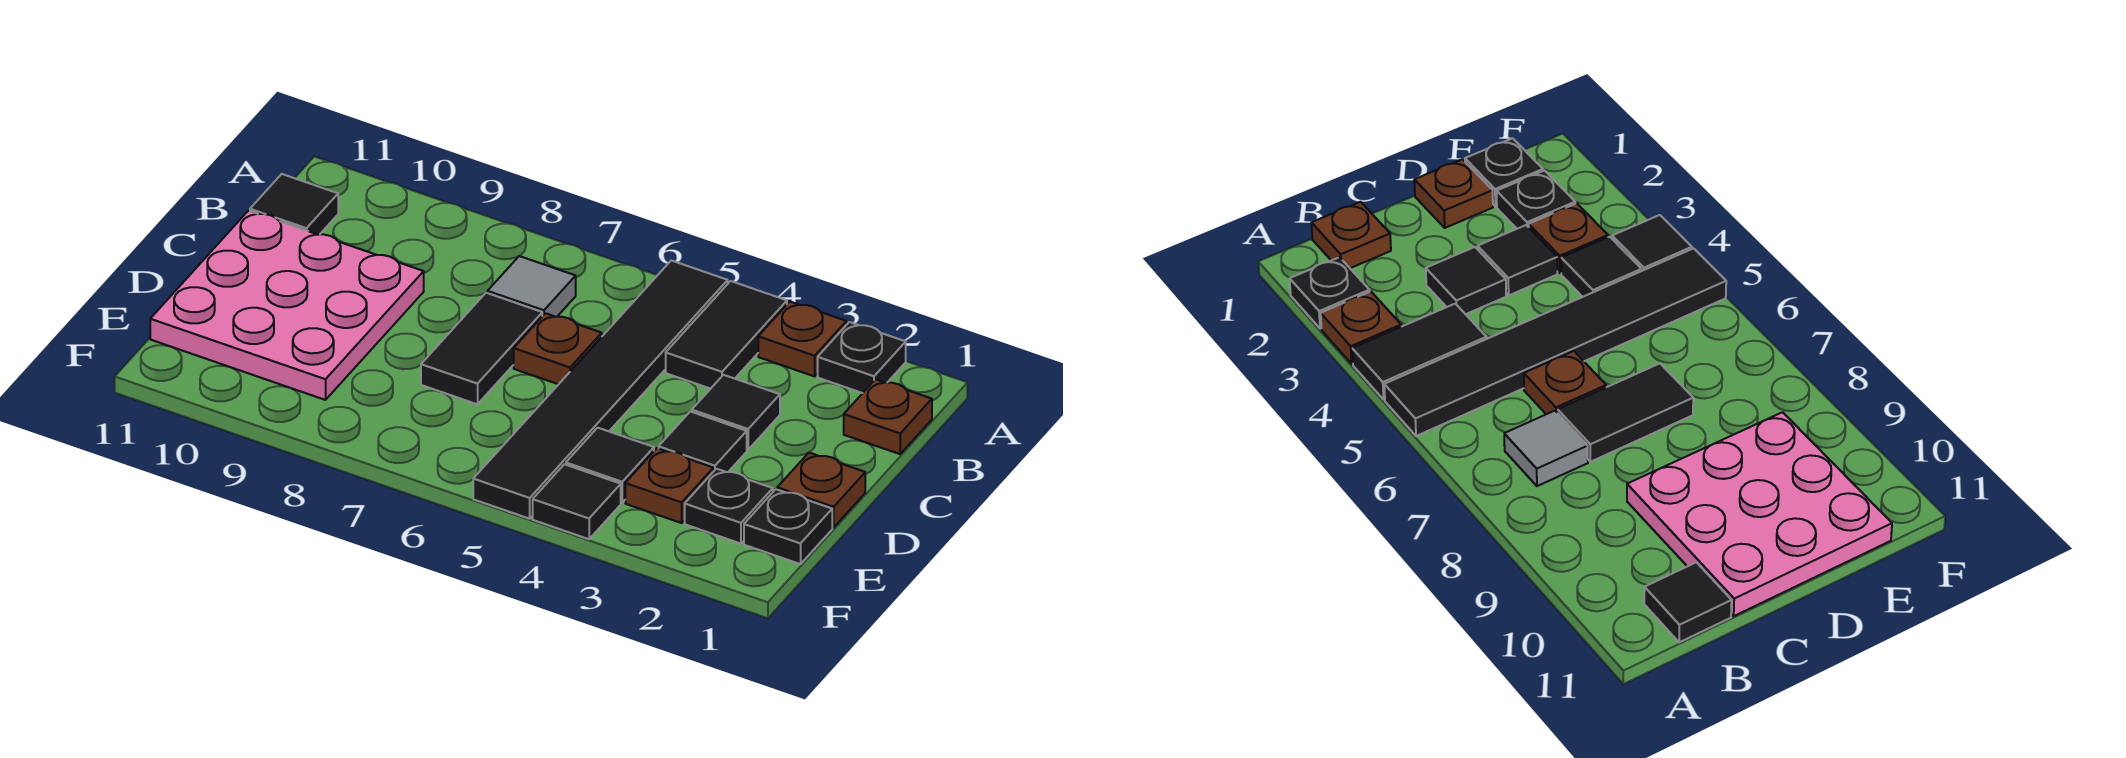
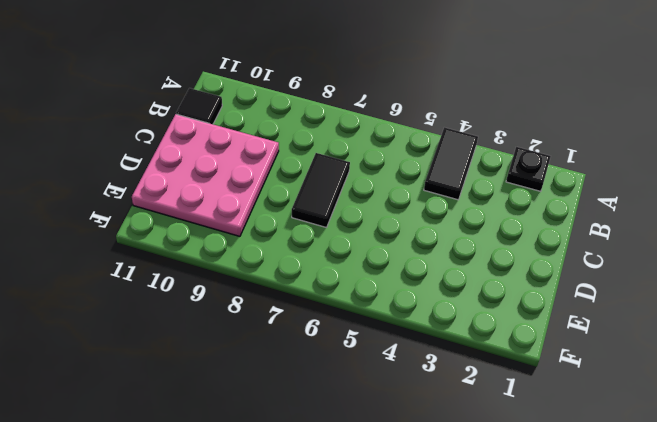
none -> brown plate A3 level 1
none -> black tile A5:F5 level 1
none -> brown plate B1 level 1

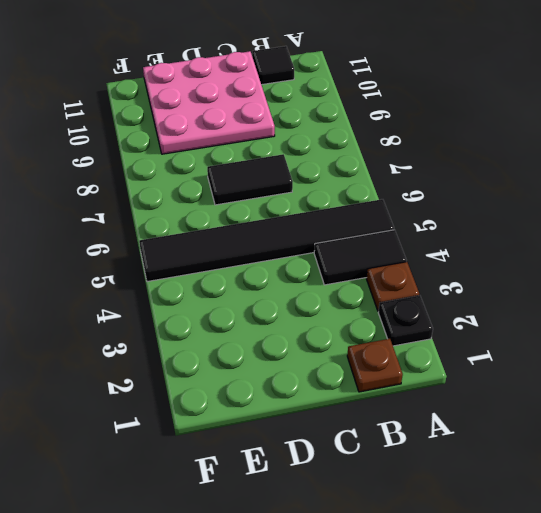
none -> grey tile B7 level 1
none -> black tile C3 level 1
none -> brown plate C6 level 1

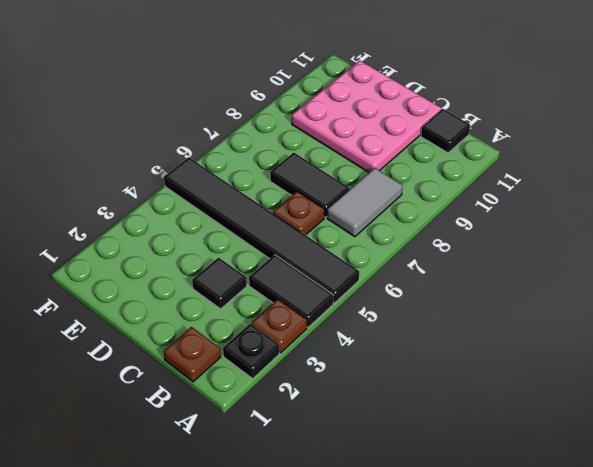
grey tile B7:B8 level 1 -> grey tile B7 level 1
none -> brown plate D1 level 1
none -> black tile D3 level 1
none -> black plate E1 level 1

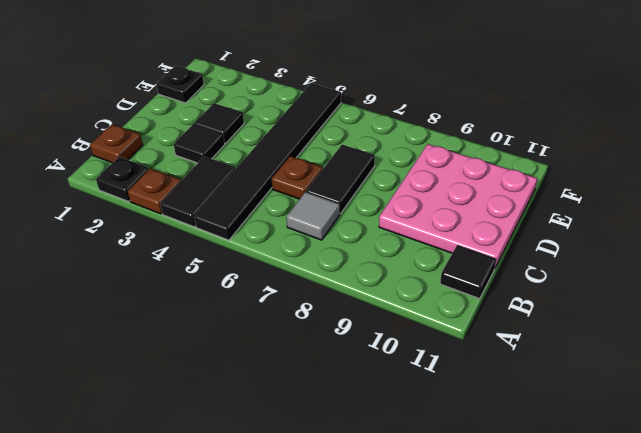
none -> brown plate D1 level 1
none -> black plate E2 level 1
none -> brown plate E3 level 1

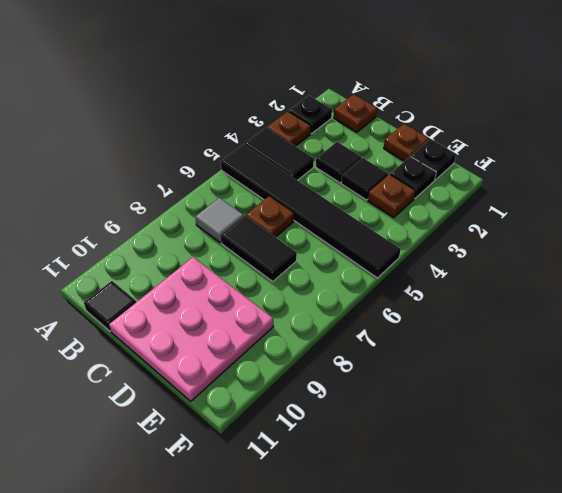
none -> black tile E4 level 1
none -> black tile F4 level 1

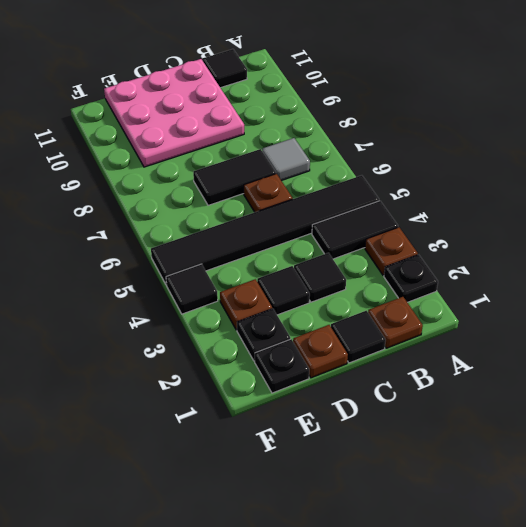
black tile C1 level 1 -> black tile E4 level 1

